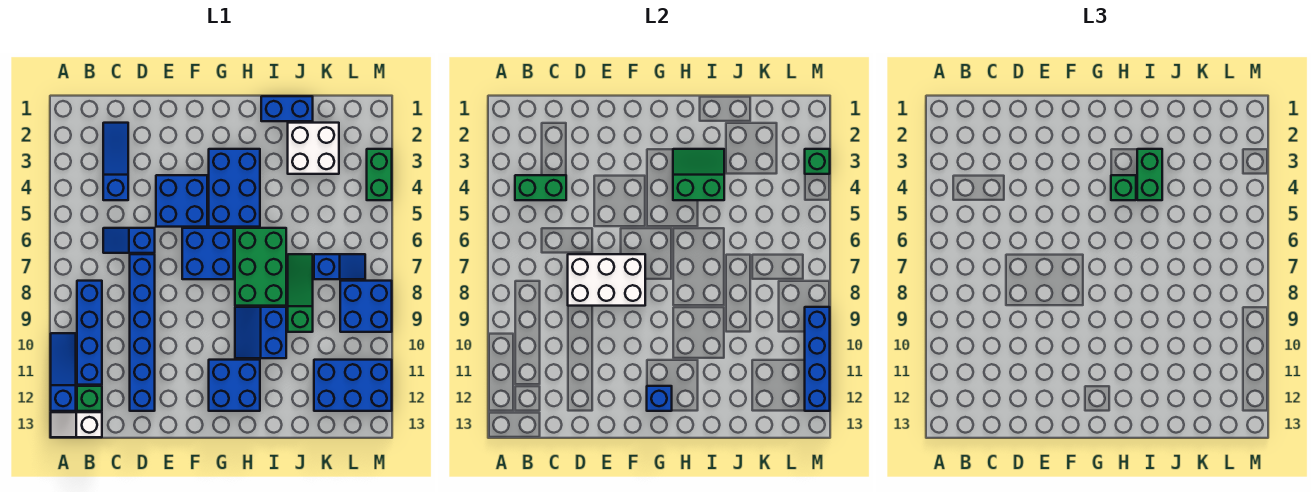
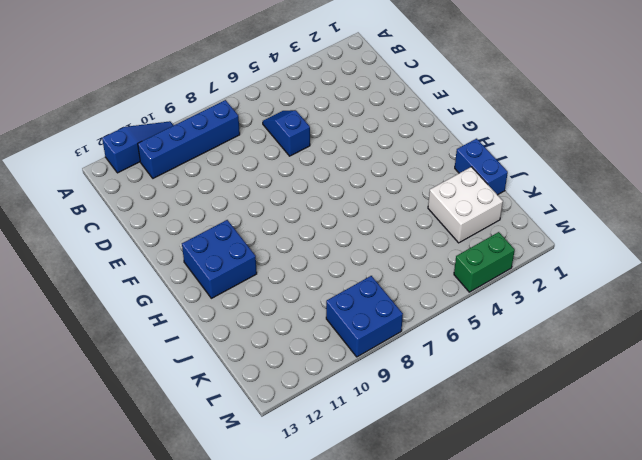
none -> white slope A13:B13 level 1 top B
none -> green brick B12 level 1
none -> blue slope C2:C4 level 1 top 4

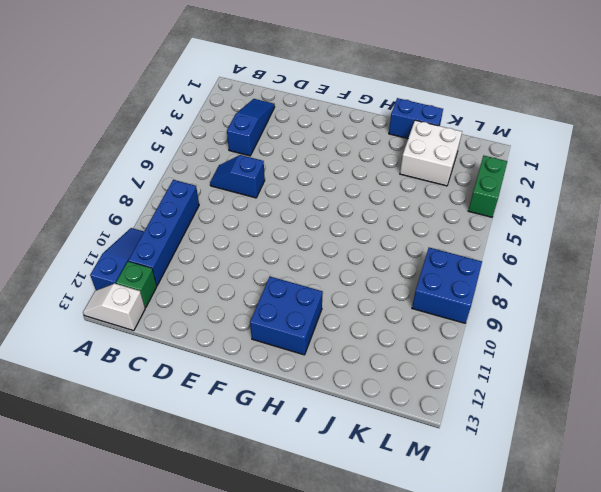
none -> blue brick D7:D12 level 1
none -> blue brick E4:F5 level 1
none -> blue brick F6:G7 level 1

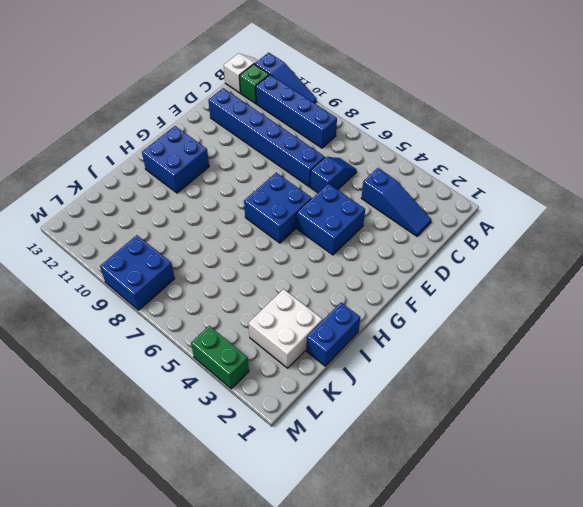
none -> blue brick G3:H5 level 1
none -> green brick H6:I8 level 1
none -> blue slope H9:I10 level 1 top I

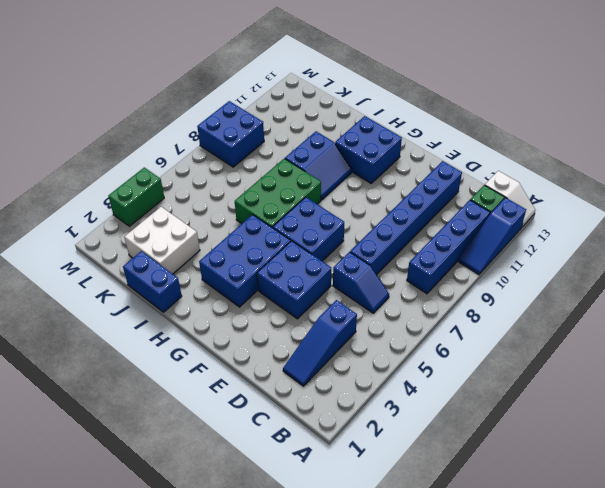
none -> green slope J7:J9 level 1 top 9
none -> blue slope K7:L7 level 1 top K
none -> blue brick K11:M12 level 1

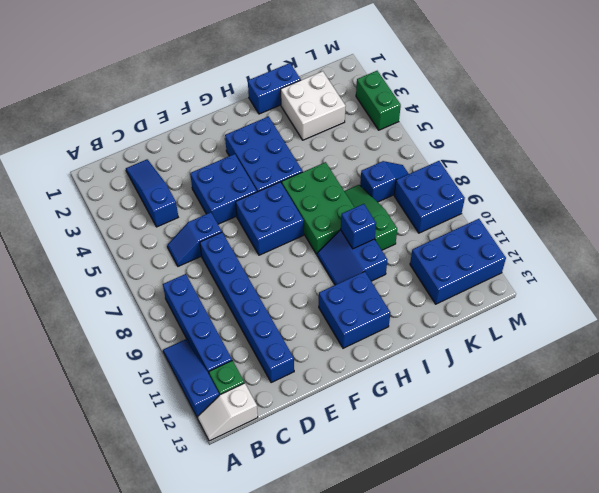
blue brick I9 level 2 -> blue brick G12 level 2
none -> green brick B4:C4 level 2
none -> white brick D7:F8 level 2
none -> green slope H3:I4 level 2 top 4

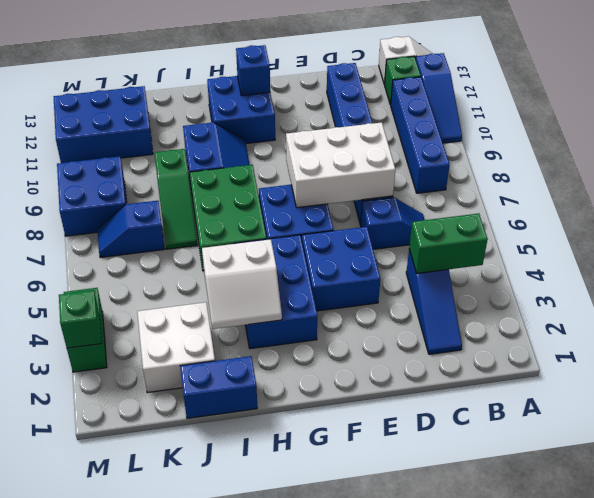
white slope H3:I4 level 2 top 4 -> green slope H3:I4 level 2 top 4
none -> blue brick M9:M12 level 2
none -> green brick H4 level 3
none -> green brick I3:I4 level 3

